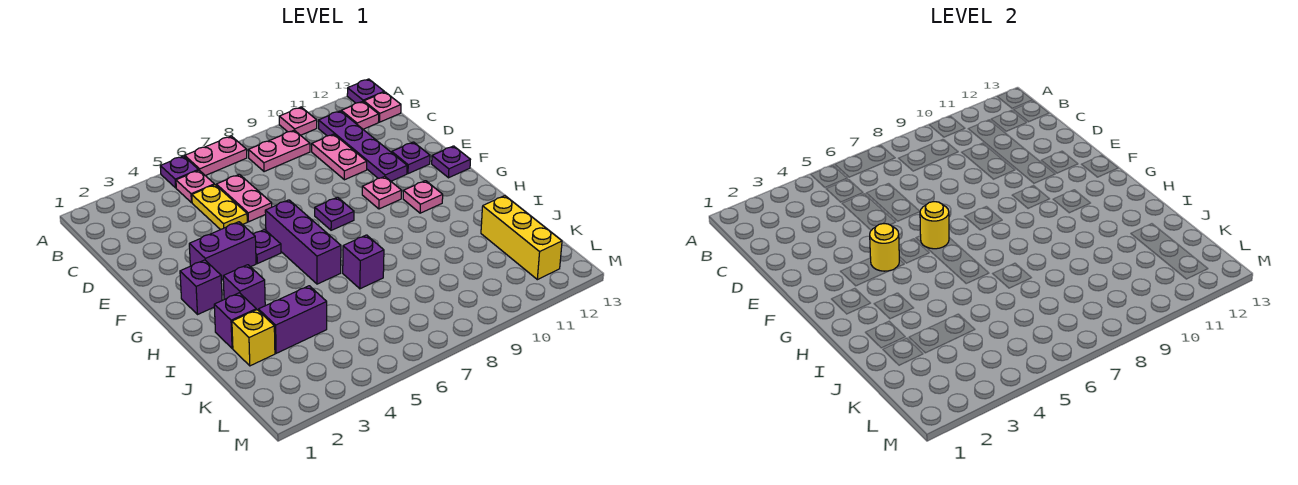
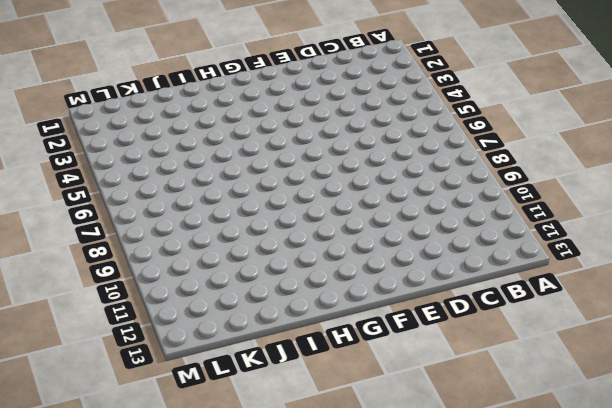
none -> purple plate A5 level 1
none -> pink plate A6:A7 level 1
none -> pink plate A10 level 1

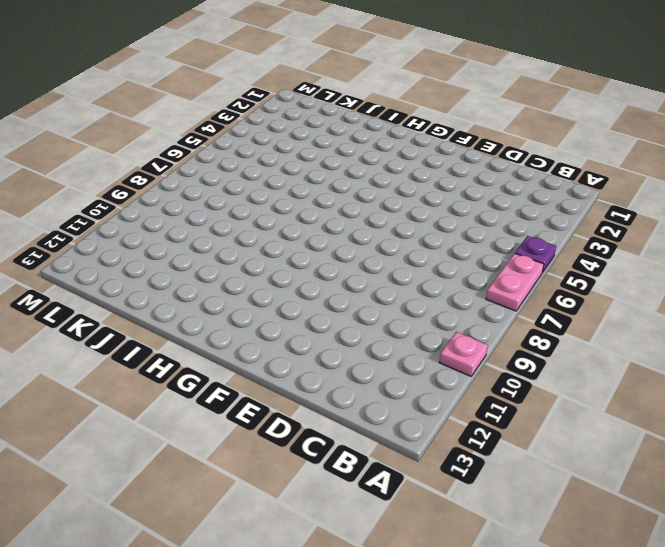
none -> purple plate A13 level 1
none -> pink plate B5 level 1
none -> pink plate B8:B9 level 1

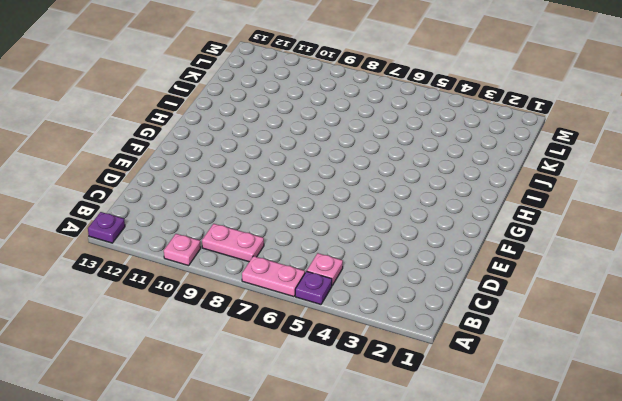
none -> purple plate B11:E11 level 1
none -> pink plate B12 level 1
none -> pink plate B13 level 1

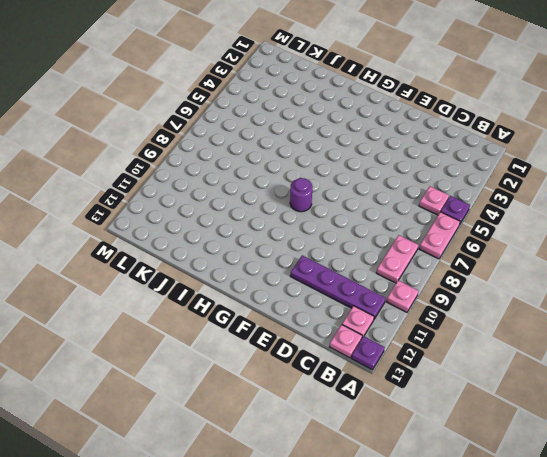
purple round brick G8 level 1 -> none
none -> yellow plate C5:D5 level 1
none -> pink plate C6:D6 level 1
none -> pink plate C10:D10 level 1

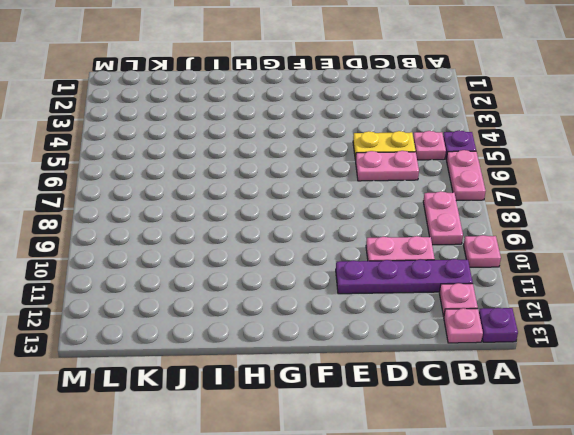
none -> purple plate E12 level 1
none -> purple brick F3:F4 level 1
none -> purple plate F5 level 1

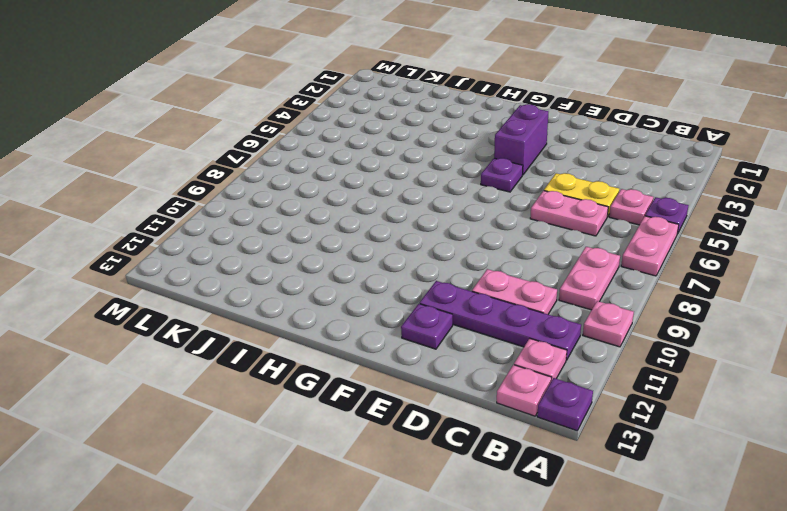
none -> purple brick F6:H6 level 1
none -> purple plate F8 level 1
none -> pink plate F10 level 1

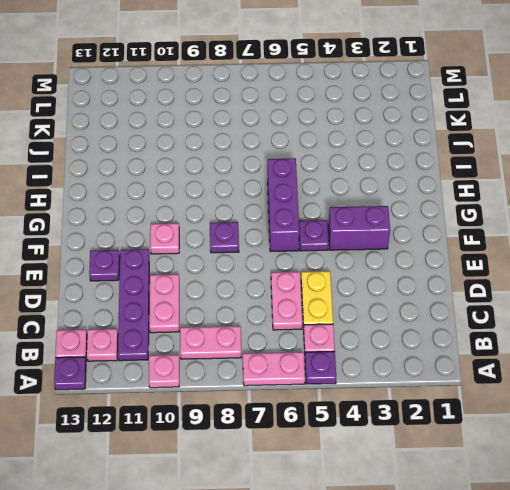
none -> purple plate F13 level 1
none -> purple brick G2 level 1
none -> pink plate G11 level 1

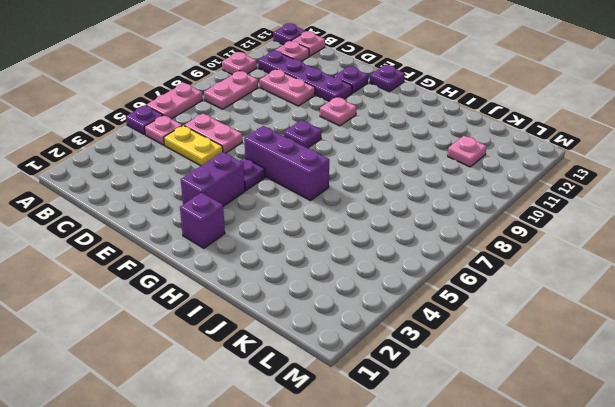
pink plate K11 level 1 -> pink plate G11 level 1
none -> purple brick H3 level 1
none -> purple brick I2 level 1
none -> purple brick I7 level 1

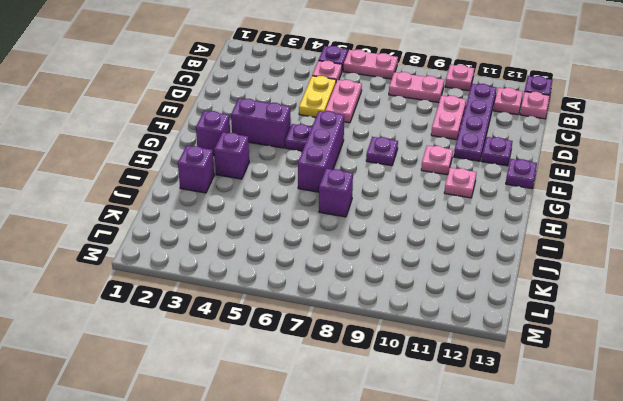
none -> yellow brick J2 level 1
none -> purple brick J3:J4 level 1
none -> yellow brick J12:L12 level 1

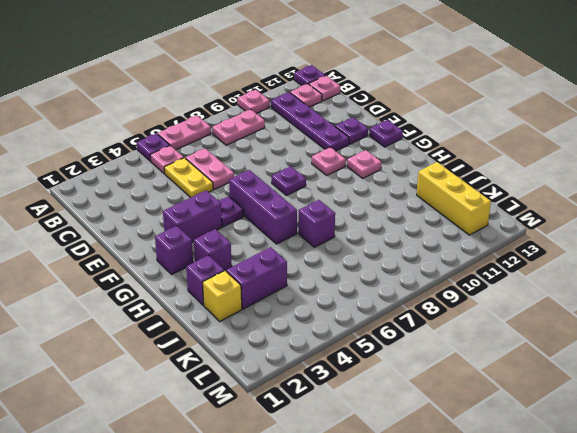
none -> pink plate C10:D10 level 1
none -> yellow round brick F4 level 2
none -> yellow round brick F6 level 2

